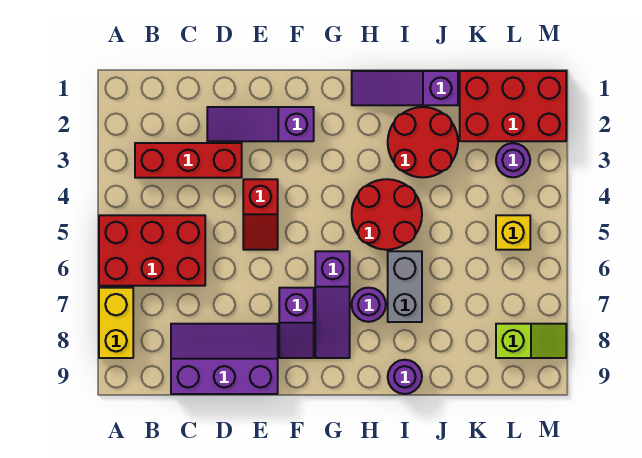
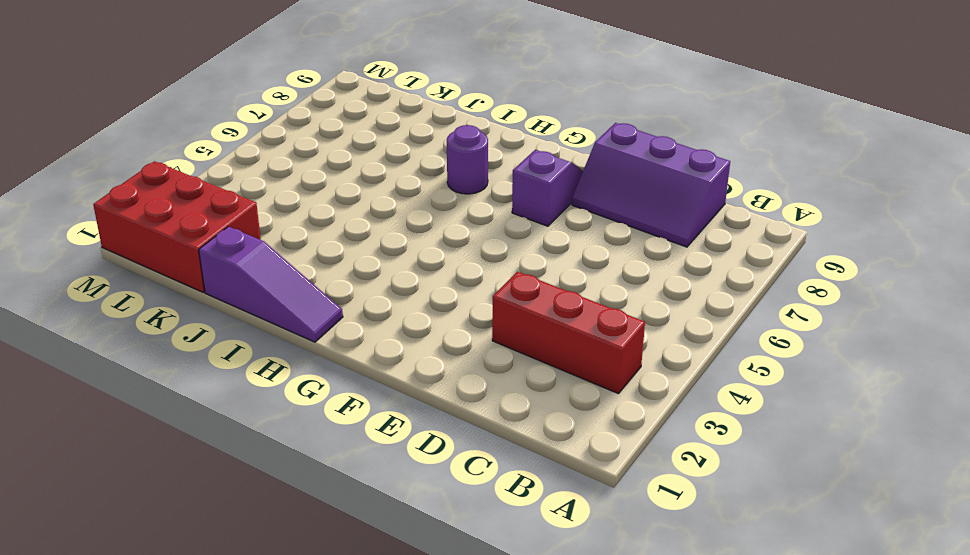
none -> red brick A5:C6 level 1
none -> yellow brick A7:A8 level 1
none -> purple slope D2:F2 level 1 top F

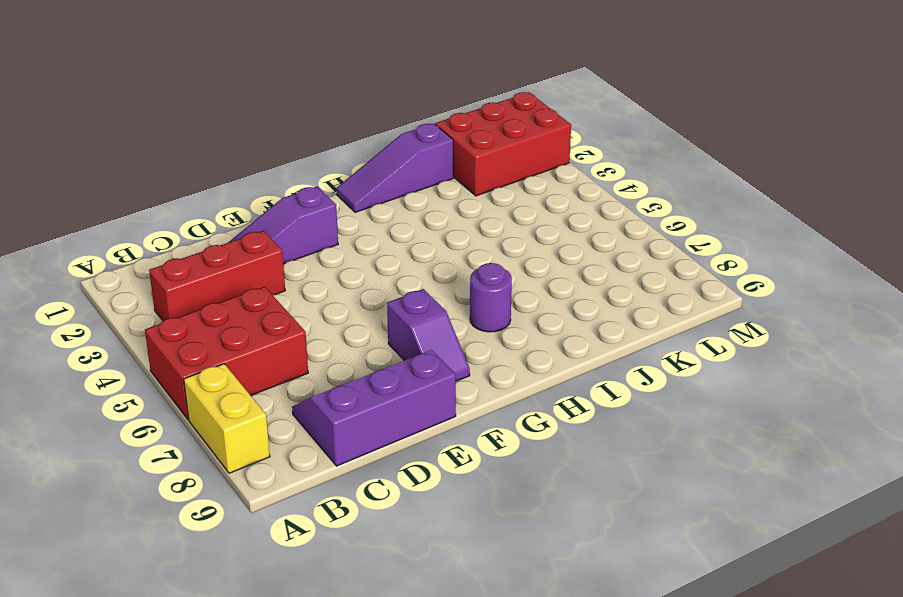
none -> red slope E4:E5 level 1 top 4
none -> purple slope G6:G8 level 1 top 6
none -> red round brick H4:I5 level 1

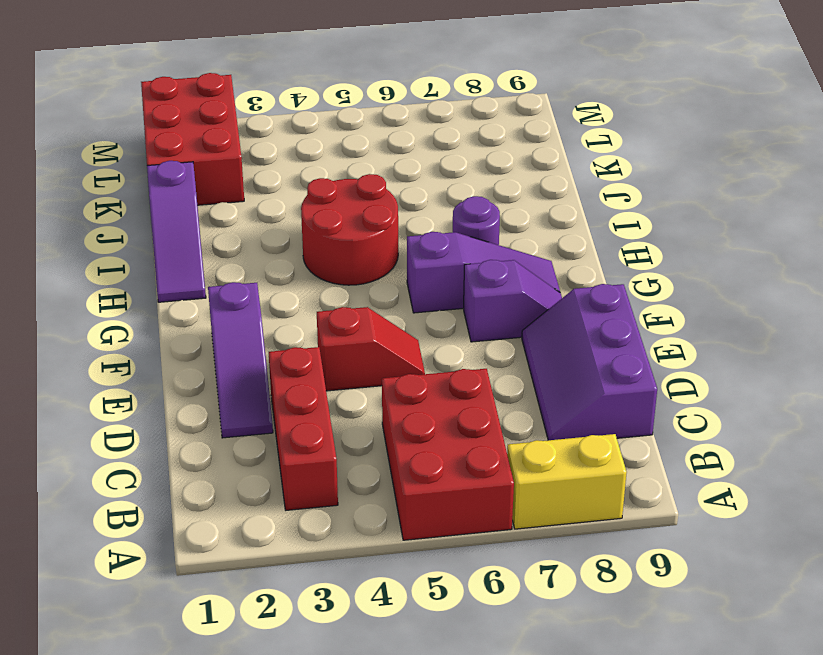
none -> red round brick I2:J3 level 1
none -> grey brick I6:I7 level 1
none -> purple round brick I9 level 1

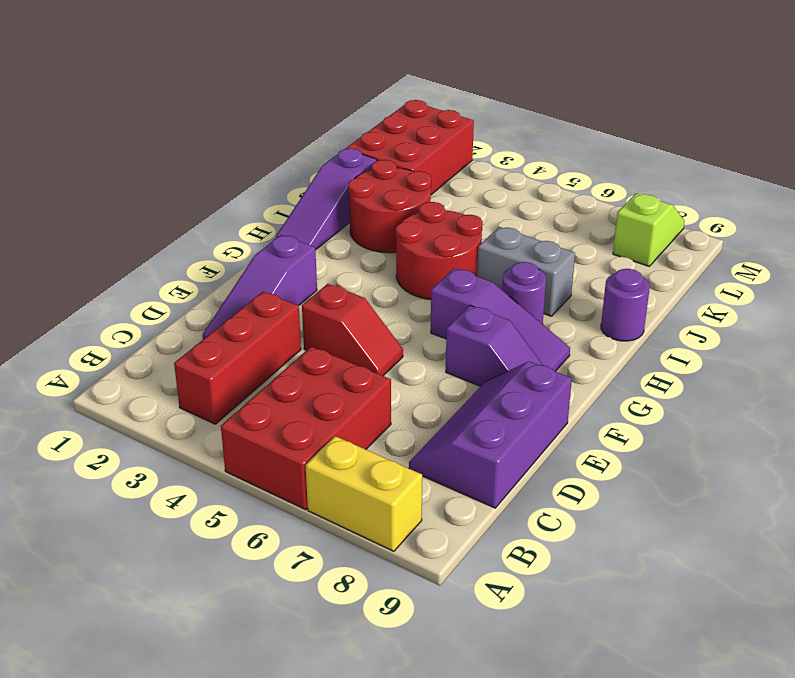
none -> purple round brick L3 level 1
none -> yellow brick L5 level 1

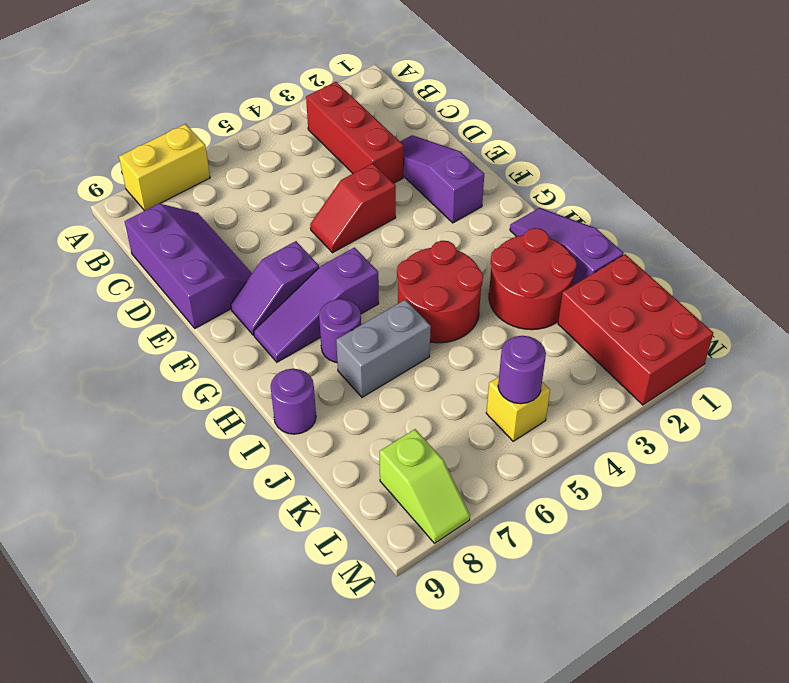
purple round brick L5 level 2 -> purple round brick L3 level 1
none -> red brick A5:C6 level 1

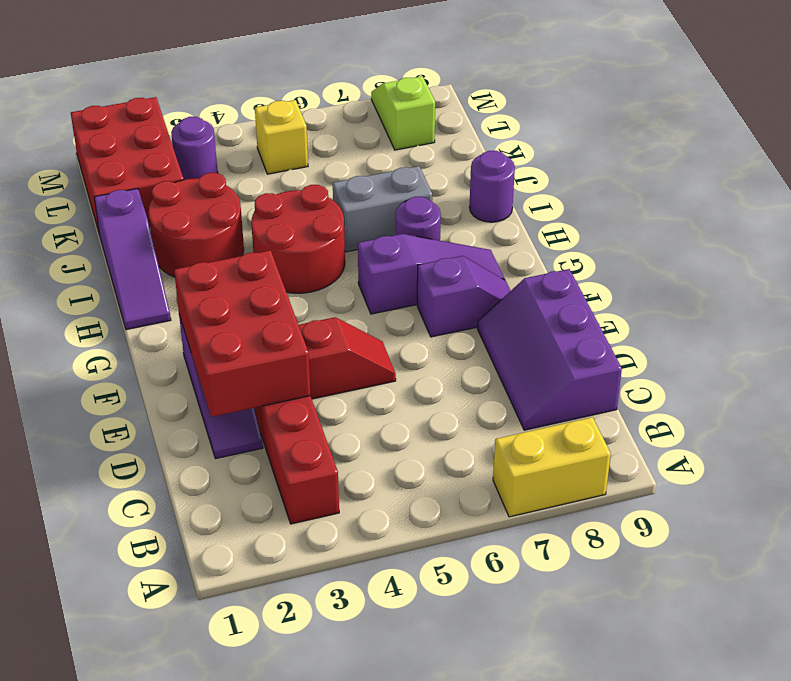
red brick D2:F3 level 2 -> red brick A5:C6 level 1

